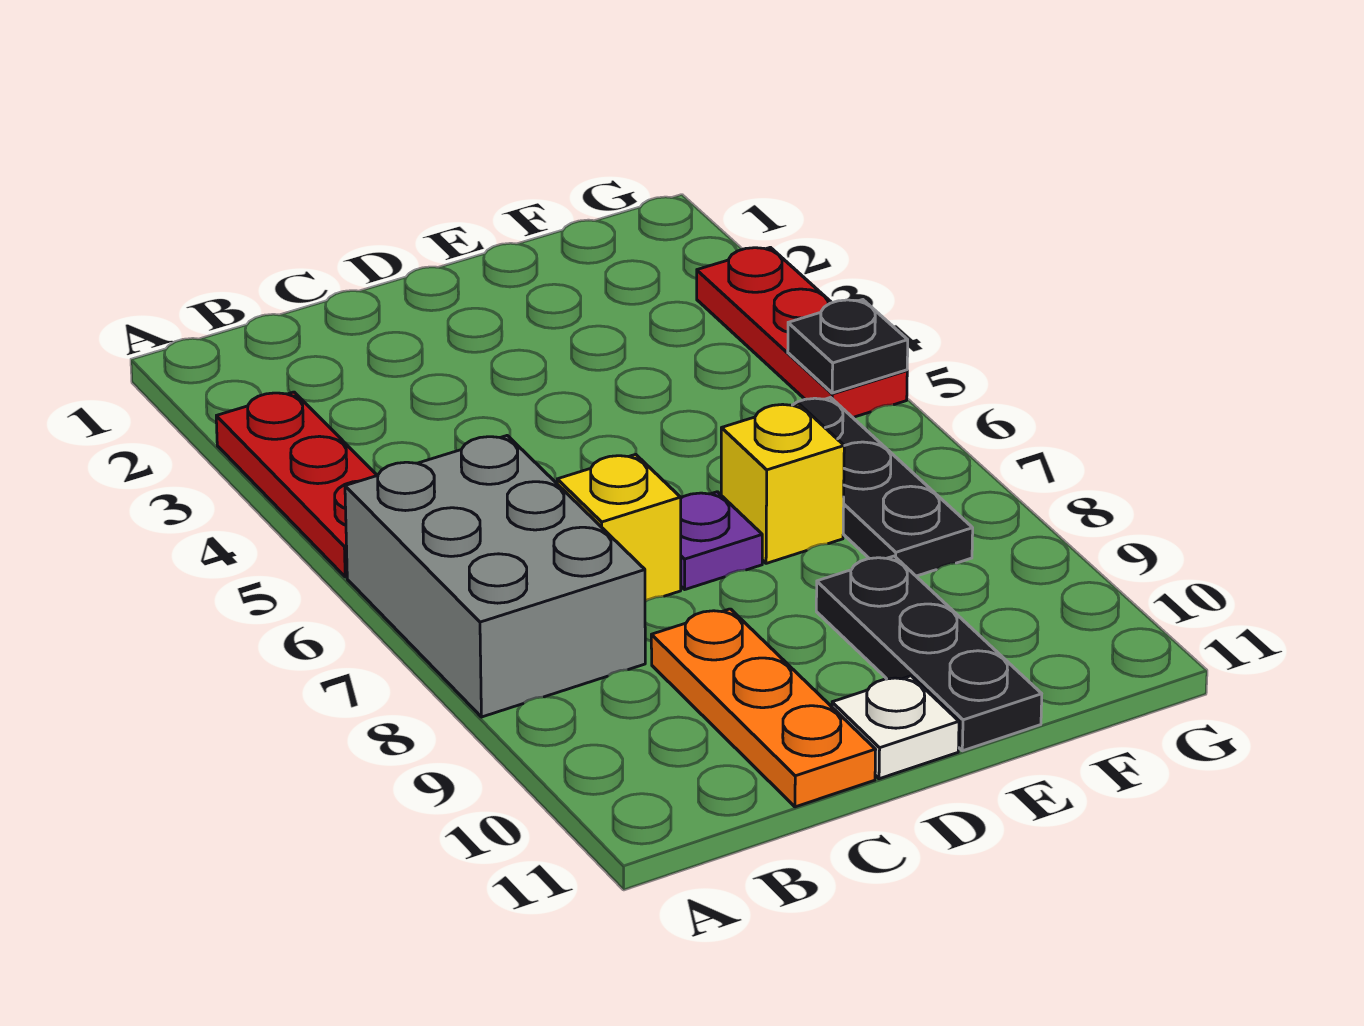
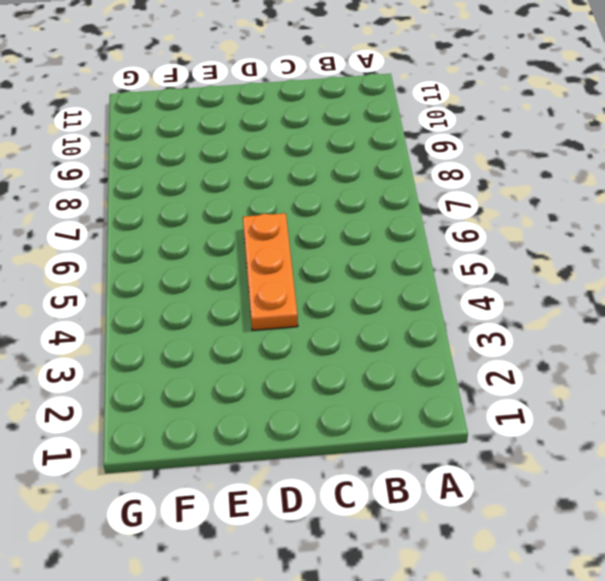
orange plate D4:D6 level 1 -> orange plate C9:C11 level 1
none -> red plate A3:A5 level 1
none -> grey brick A6:B8 level 1

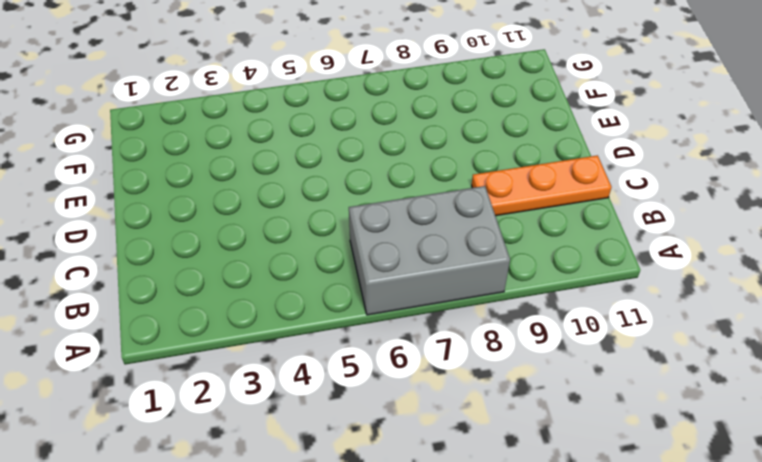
none -> red plate A3:A5 level 1
none -> yellow brick C7 level 1

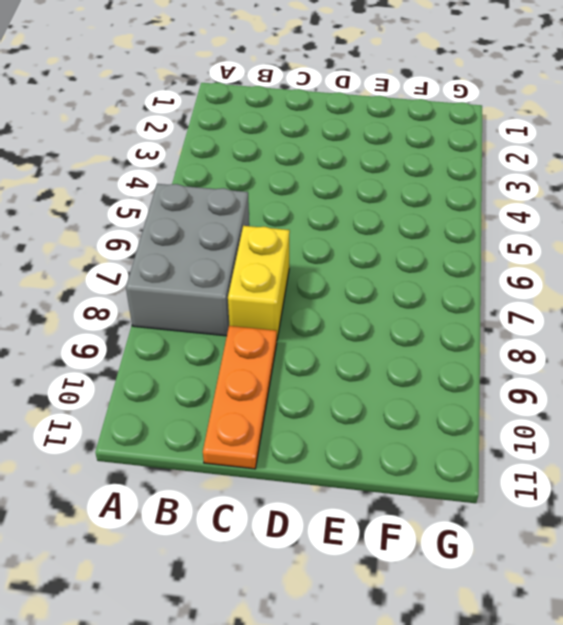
yellow brick C7:C8 level 1 -> yellow brick C7 level 1
none -> red plate A3:A5 level 1
none -> purple plate D7 level 1

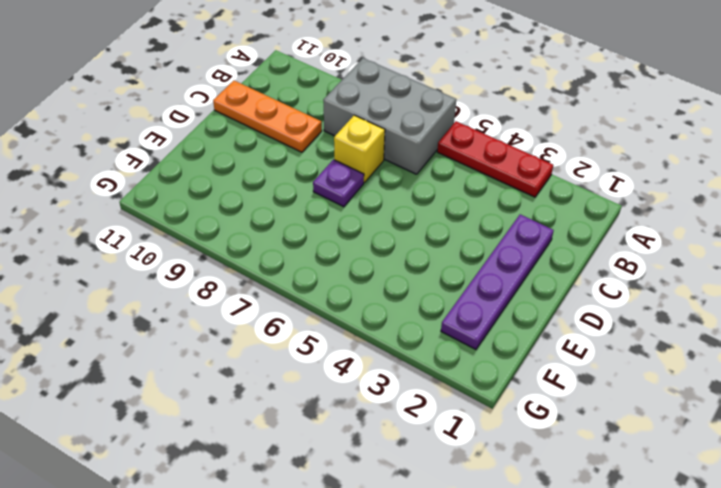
purple plate C2:F2 level 1 -> none
none -> white plate D11 level 1
none -> yellow brick E7 level 1

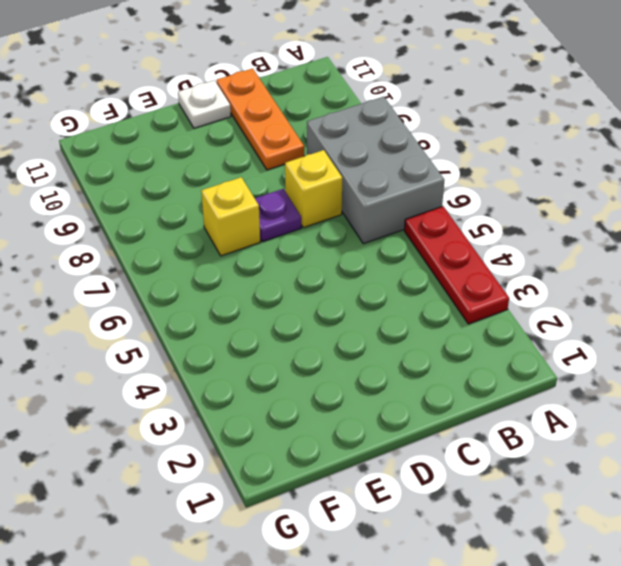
none -> black plate E9:E11 level 1
none -> black plate F6:F8 level 1

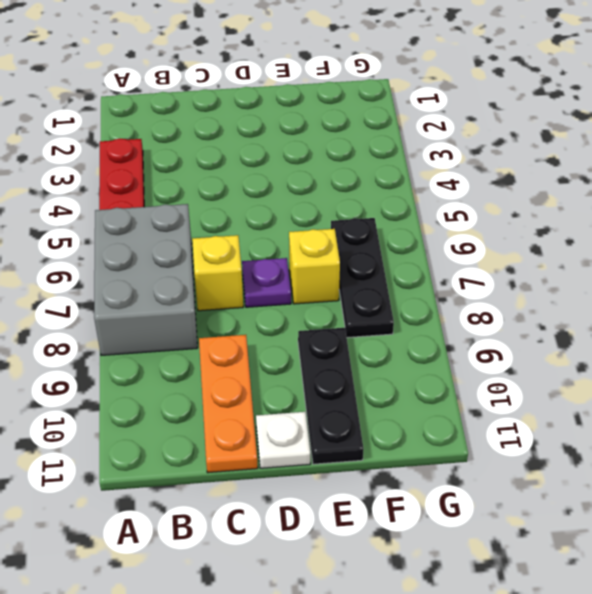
none -> red plate G3:G5 level 1
none -> black plate G5 level 2

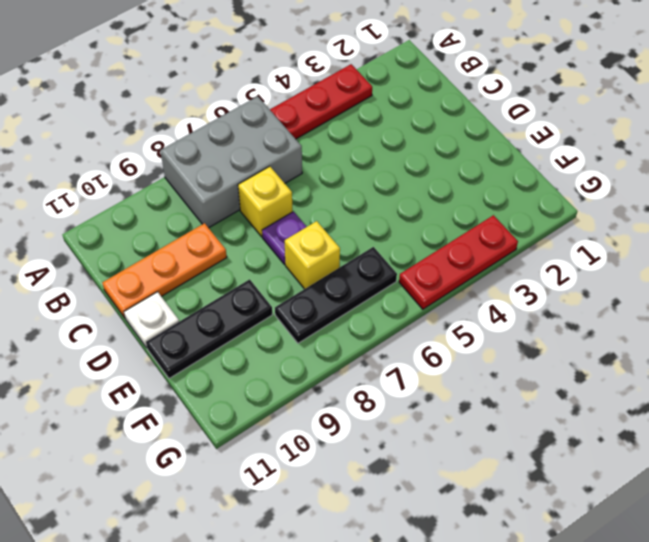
none -> black plate G5 level 2

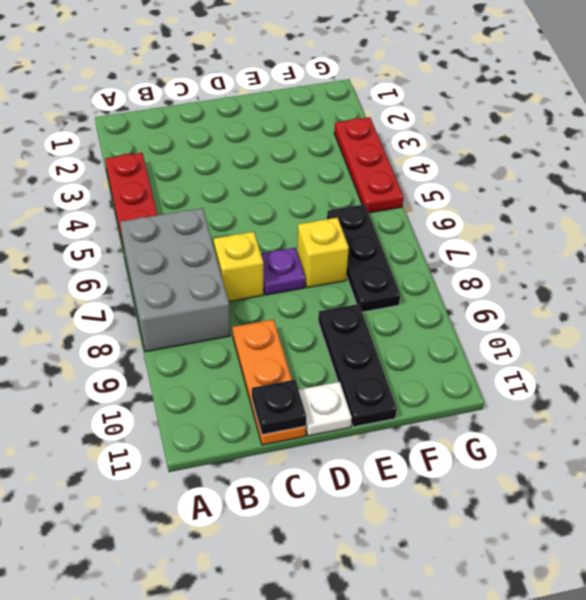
black plate C11 level 2 -> black plate G5 level 2

